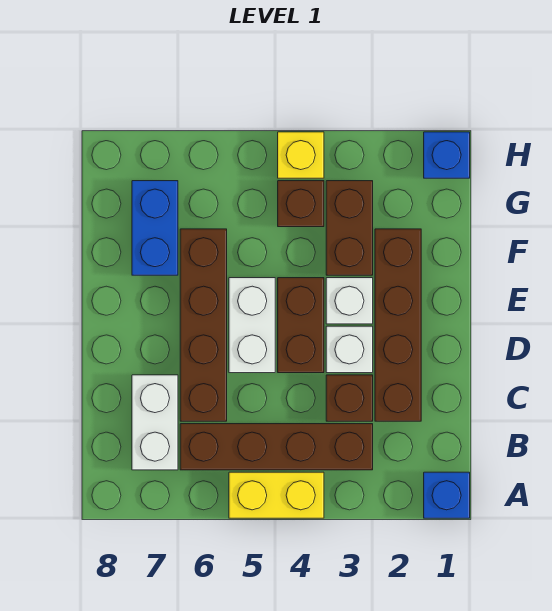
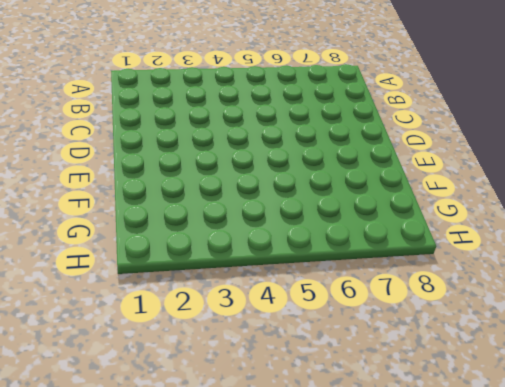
none -> blue brick A1 level 1
none -> yellow brick A4:A5 level 1
none -> brown brick B3:B6 level 1

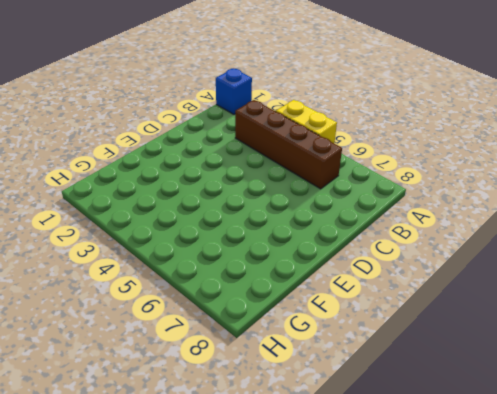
none -> white brick B7:C7 level 1
none -> brown brick C2:F2 level 1
none -> brown brick C3 level 1

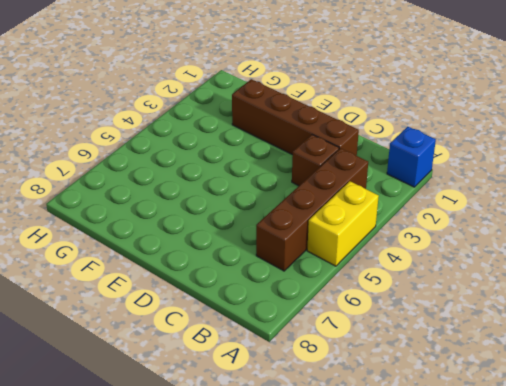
none -> white brick B7:C7 level 1
none -> brown brick C6:F6 level 1
none -> white brick D3 level 1

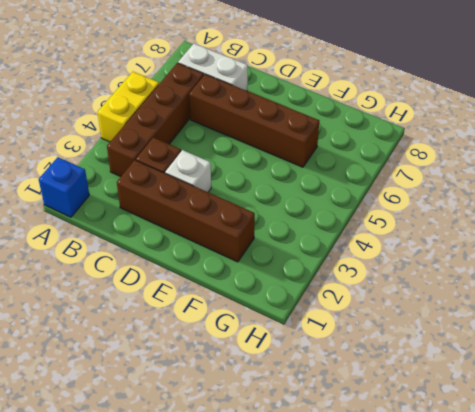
none -> brown brick D4:E4 level 1
none -> white brick D5:E5 level 1
none -> white brick E3 level 1

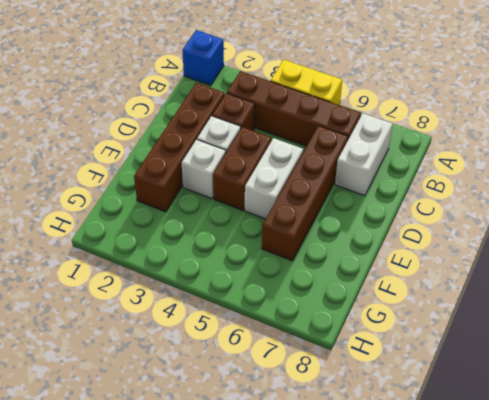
none -> brown brick F3:G3 level 1
none -> blue brick F7:G7 level 1
none -> brown brick G4 level 1

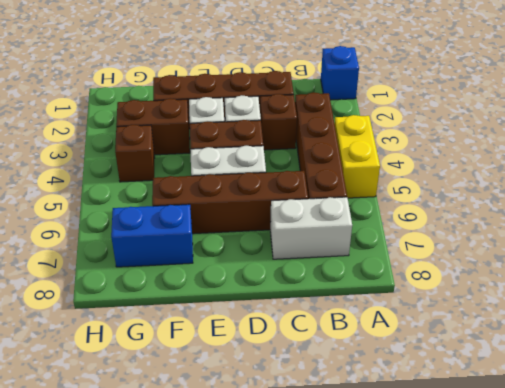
none -> blue brick H1 level 1
none -> yellow brick H4 level 1

